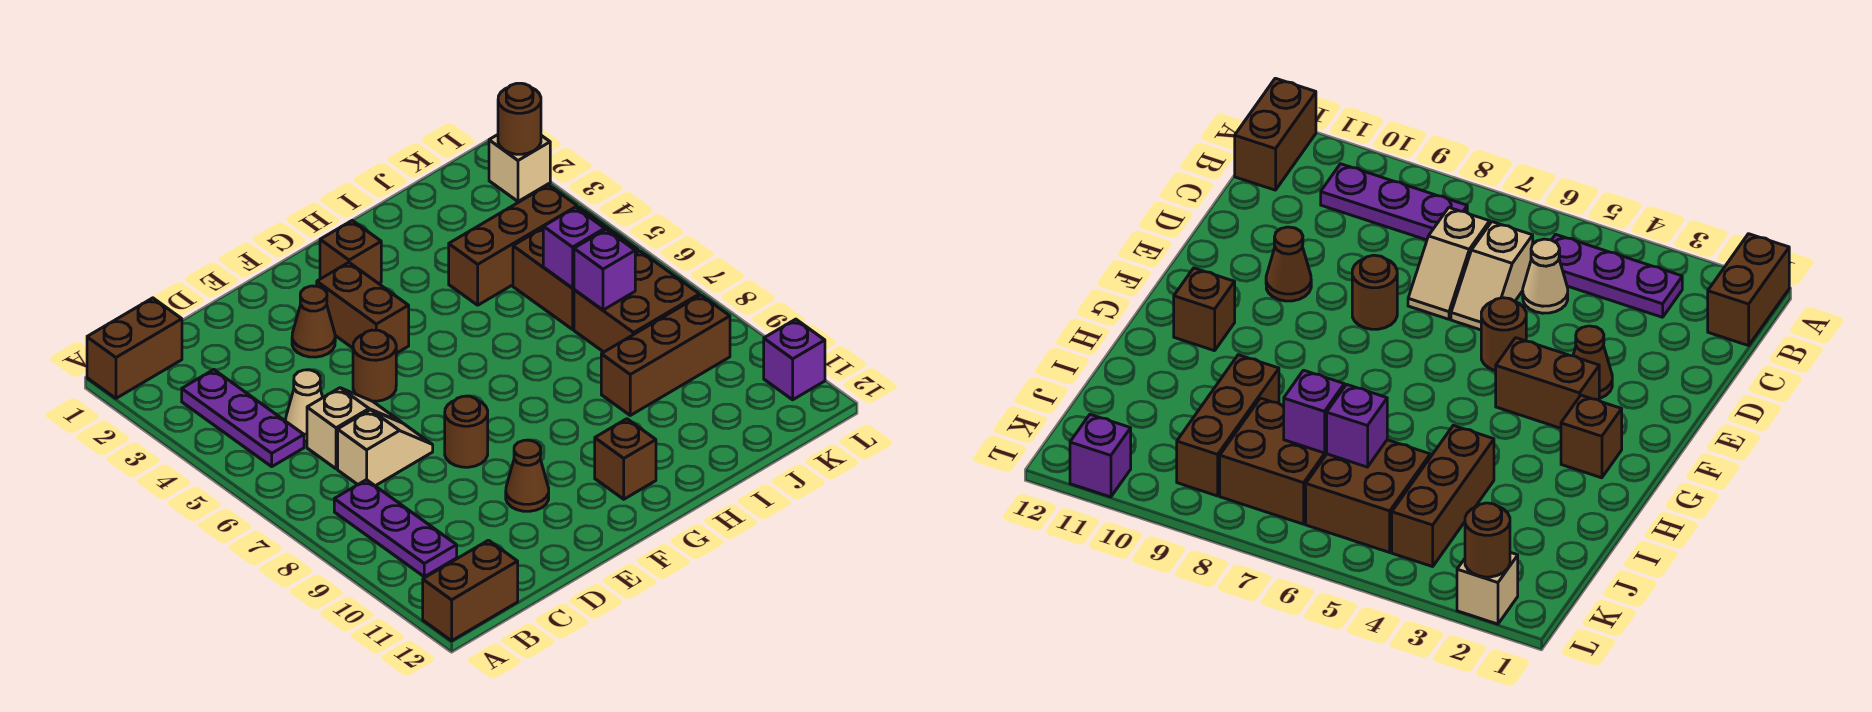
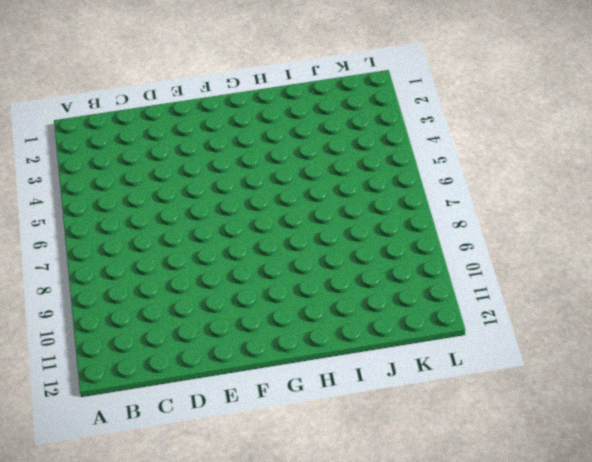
none -> brown brick A1:B1 level 1
none -> brown brick A12:B12 level 1
none -> purple plate B3:B5 level 1

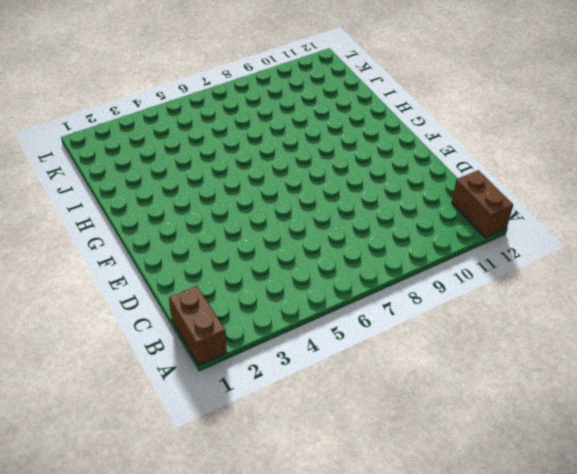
none -> purple plate B3:B5 level 1
none -> purple plate B8:B10 level 1
none -> tan cone C5 level 1

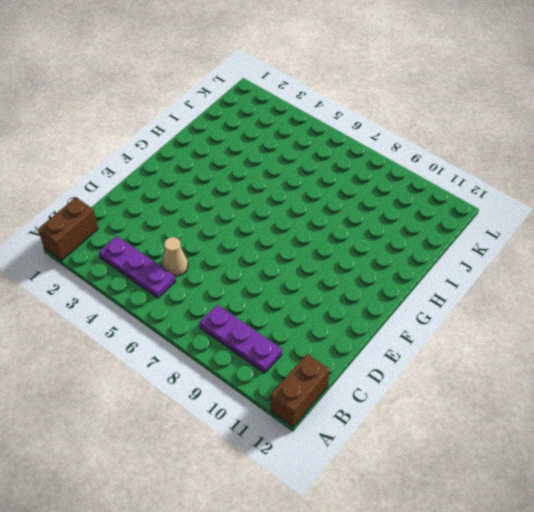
none -> tan slope C6:D6 level 1 top C
none -> tan slope C7:D7 level 1 top C
none -> brown cone E3 level 1

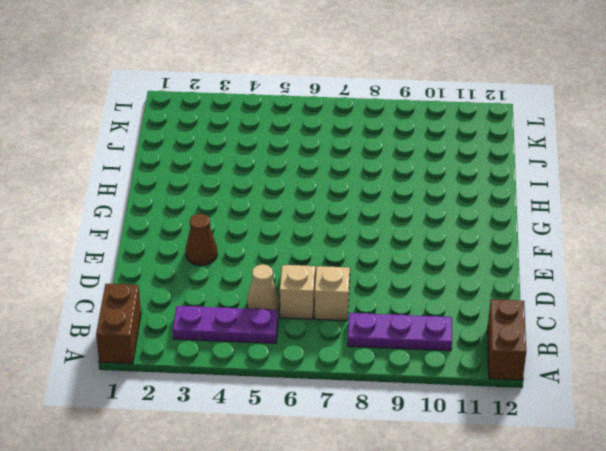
none -> brown round brick E5 level 1
none -> brown round brick E8 level 1
none -> brown cone E10 level 1

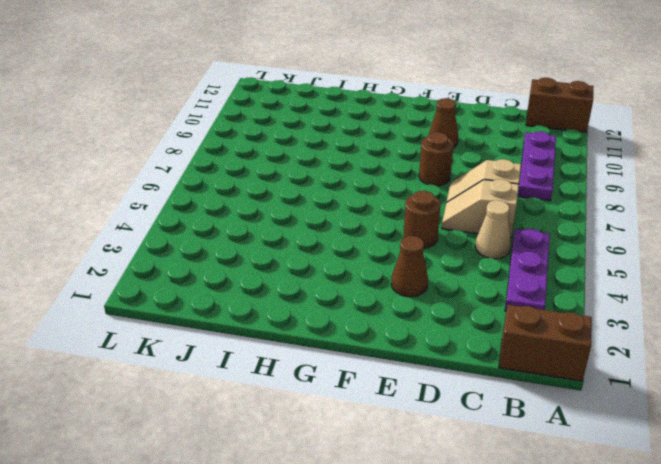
none -> brown brick F3:F4 level 1
none -> brown brick G2 level 1
none -> brown brick G11 level 1

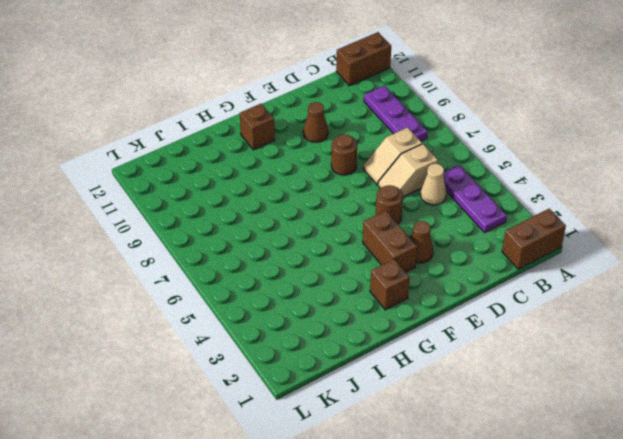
none -> brown brick I4:K4 level 1
none -> brown brick I9:K9 level 1
none -> brown brick J5:K6 level 1

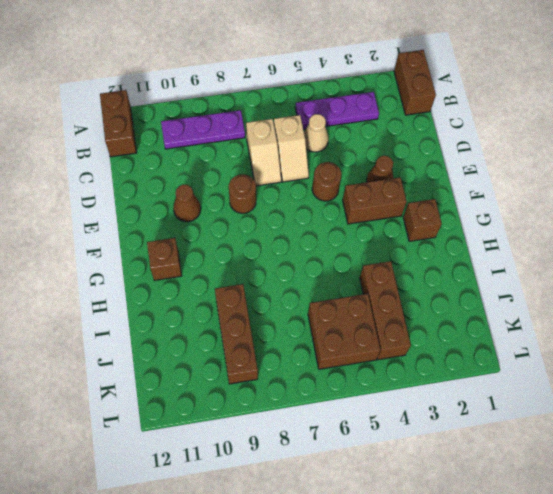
none -> brown brick J7:K8 level 1
none -> tan brick L2 level 1
none -> purple brick L11 level 1

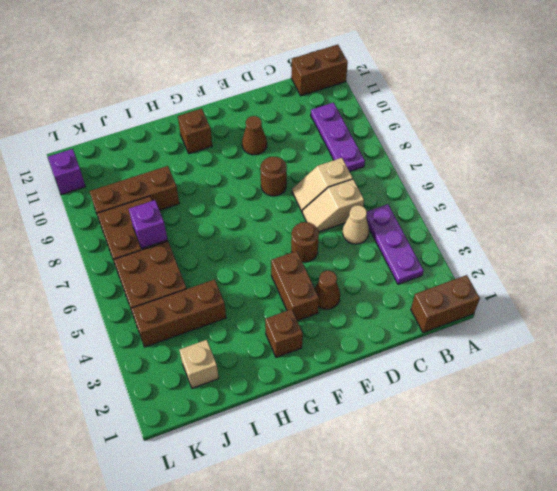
tan brick J2 level 1 -> tan brick L2 level 1
none -> purple brick J6 level 2
none -> brown round brick L2 level 2

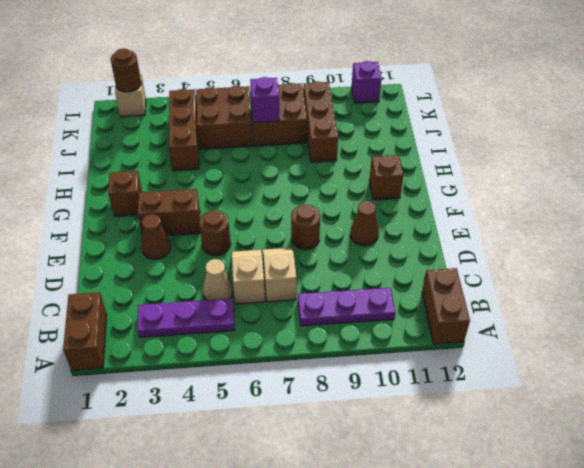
none -> purple brick J6 level 2

